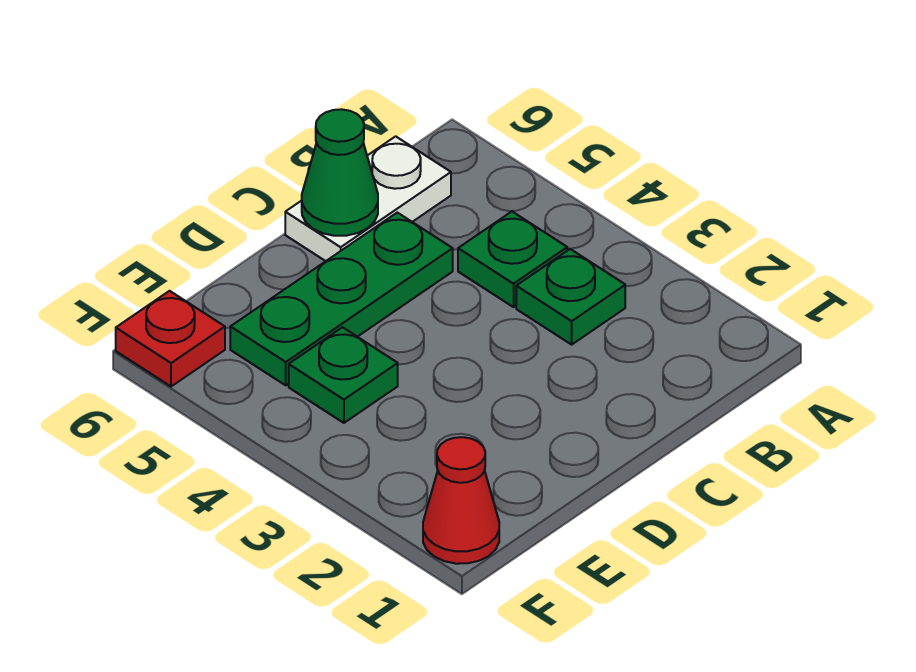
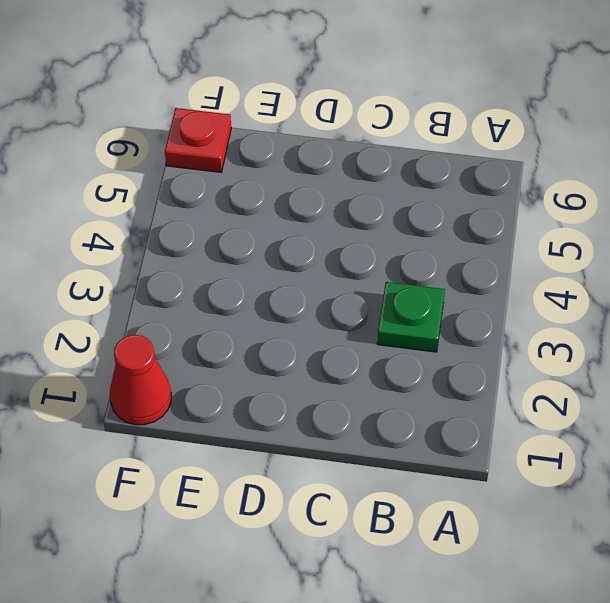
none -> green plate B4 level 1
none -> white plate B6:C6 level 1

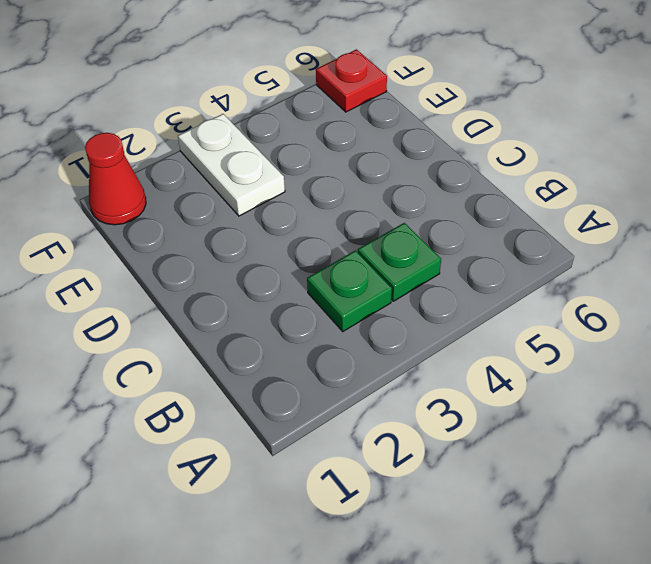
white plate E3:F3 level 1 -> white plate B6:C6 level 1
none -> green plate C5:E5 level 1
none -> green plate E4 level 1

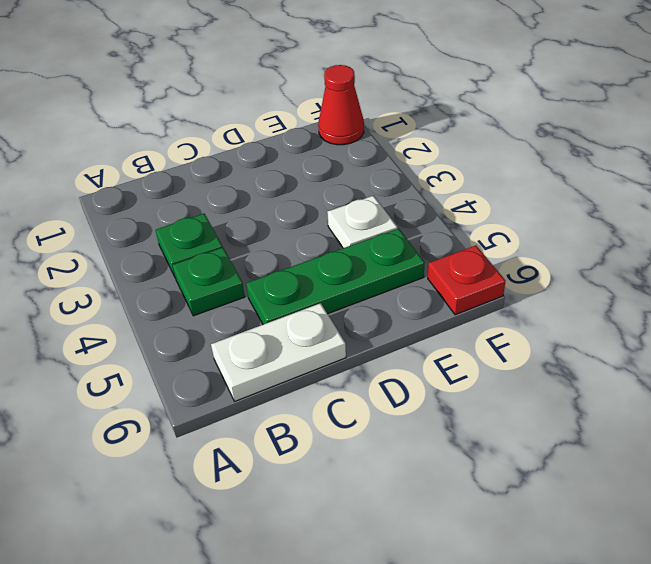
white plate E4 level 1 -> green plate E4 level 1
none -> green cone C6 level 2

